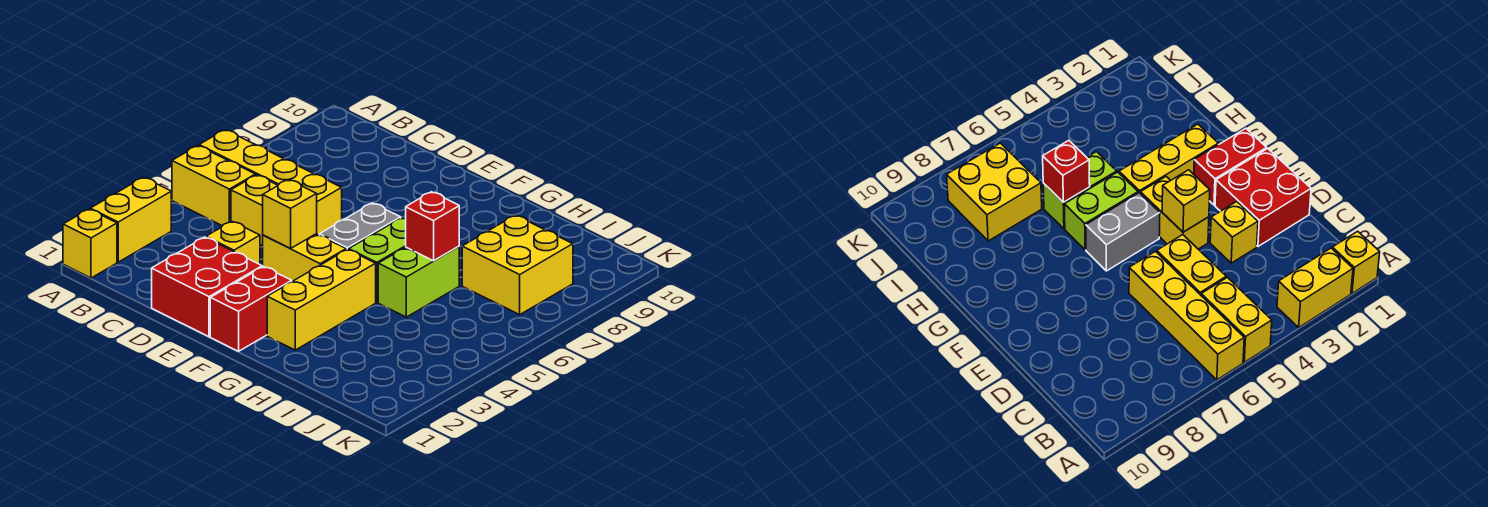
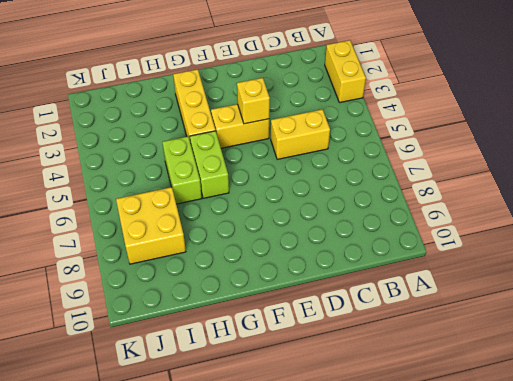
none -> yellow brick A1 level 1
none -> yellow brick A5:B5 level 1
none -> yellow brick A6:D6 level 1

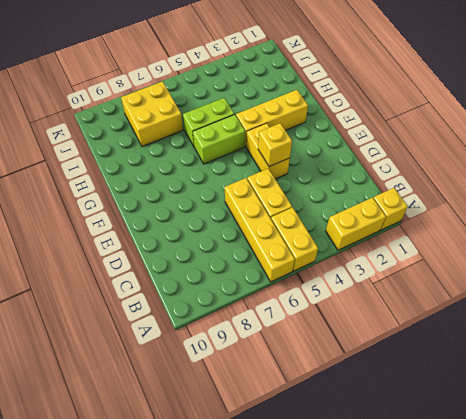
none -> red brick D1:E2 level 1
none -> yellow brick D3 level 1
none -> red brick F1:F2 level 1

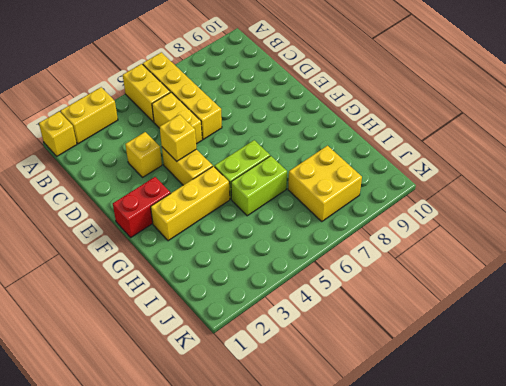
none -> red brick D1:E2 level 1
none -> grey brick F5:F6 level 1
none -> red brick H6 level 2

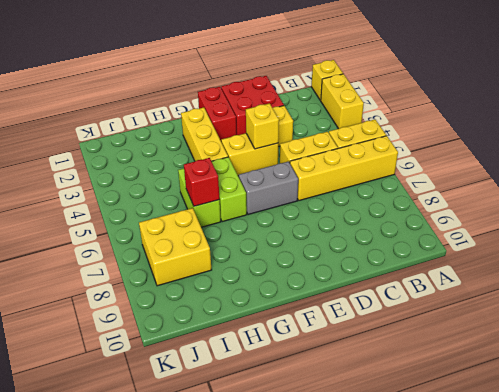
grey brick E6:F6 level 1 -> grey brick F5:F6 level 1

